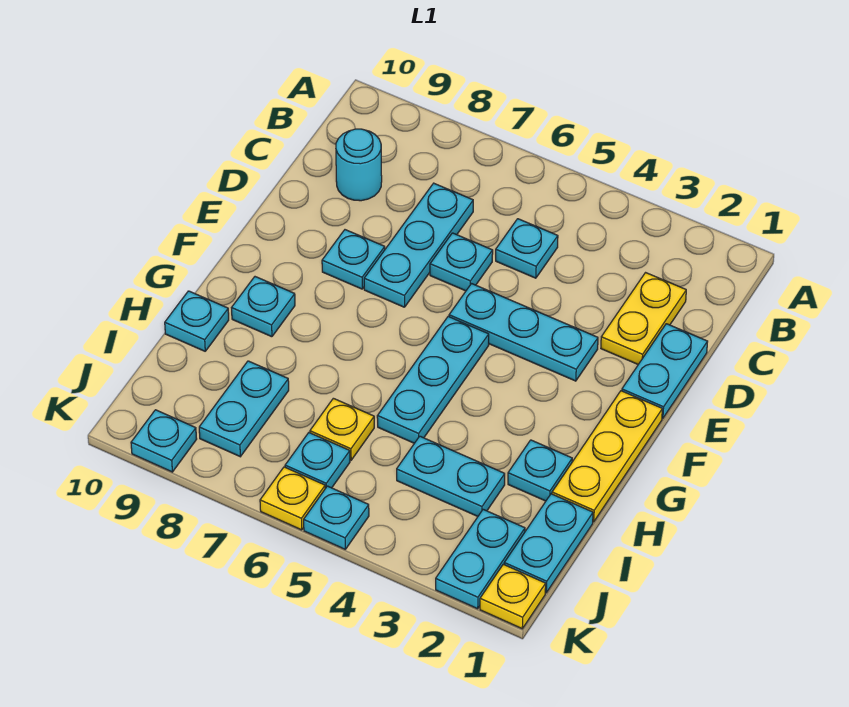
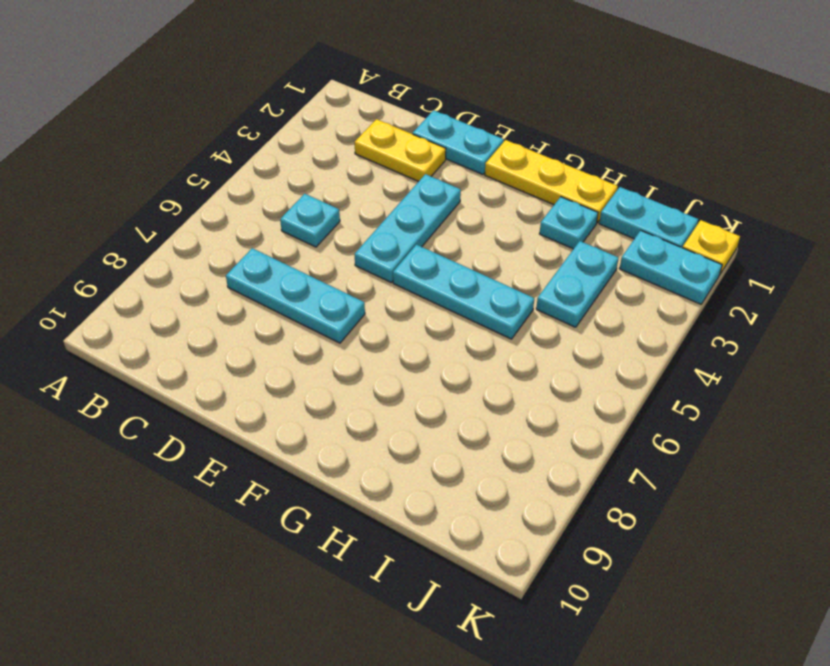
none -> cyan round brick C9 level 1
none -> cyan plate D6 level 1
none -> cyan plate E8 level 1

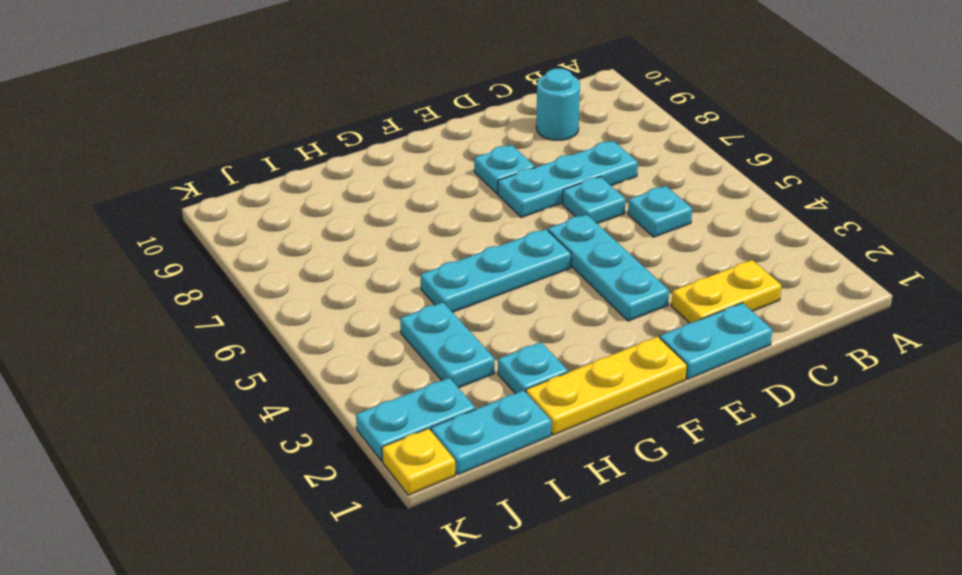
none -> cyan plate G9 level 1
none -> cyan plate H10 level 1
none -> yellow plate I6 level 1

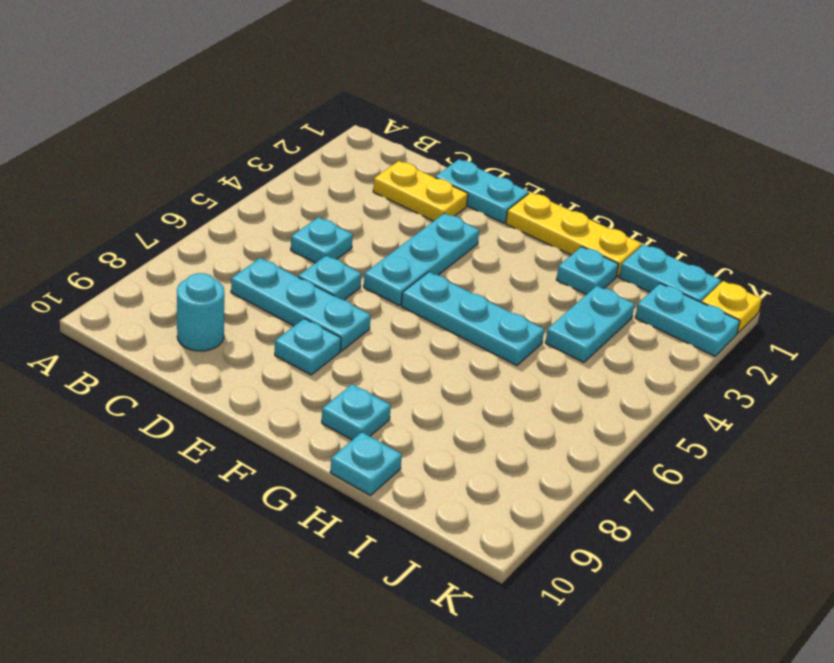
none -> yellow plate I6 level 1
none -> cyan plate I8:J8 level 1
none -> cyan plate J6 level 1

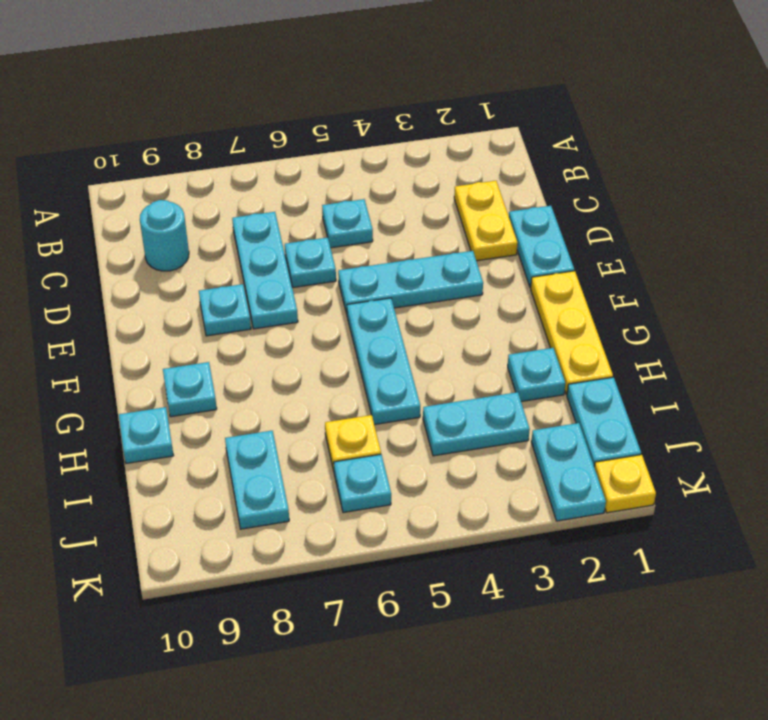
none -> cyan plate K5 level 1
none -> yellow plate K6 level 1
none -> cyan plate K9 level 1

